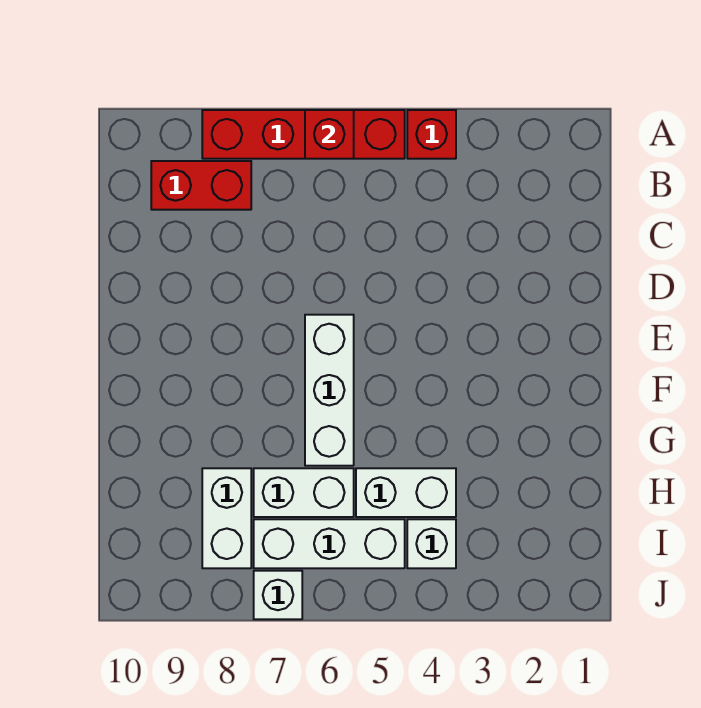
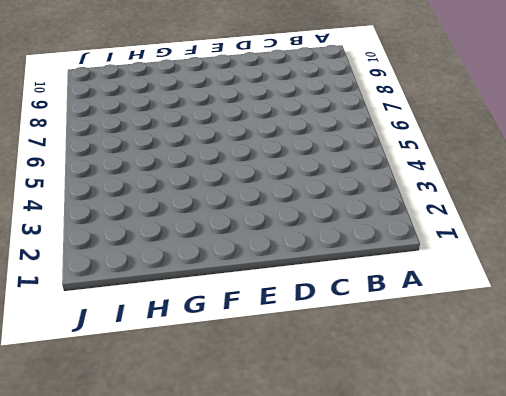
none -> red brick A4 level 1
none -> red brick A5:A8 level 1

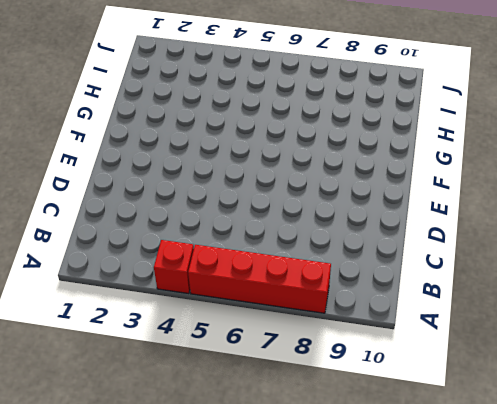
none -> red brick B8:B9 level 1
none -> white brick E6:G6 level 1

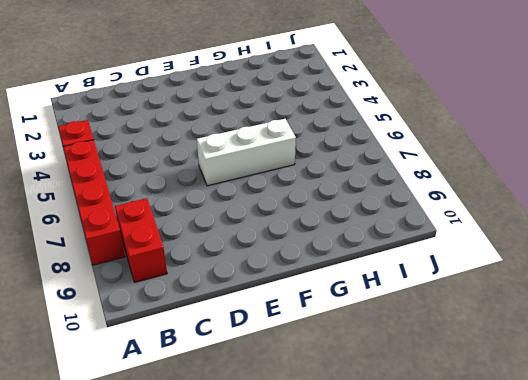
none -> white brick H4:H5 level 1
none -> white brick H6:H7 level 1

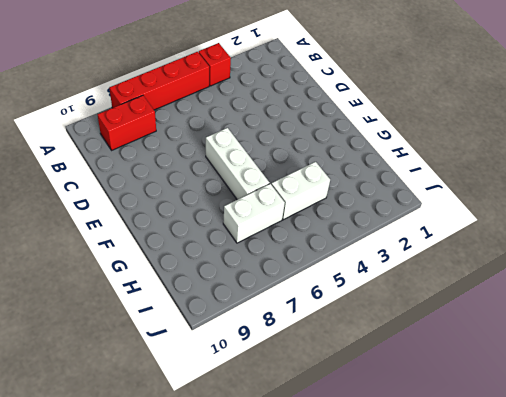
none -> white brick H8:I8 level 1
none -> white brick I4 level 1

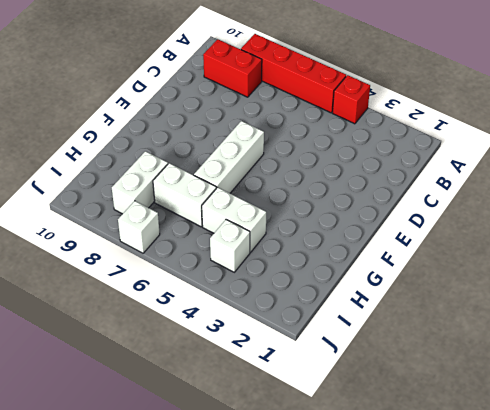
none -> white brick I5:I7 level 1
none -> red brick A6 level 2

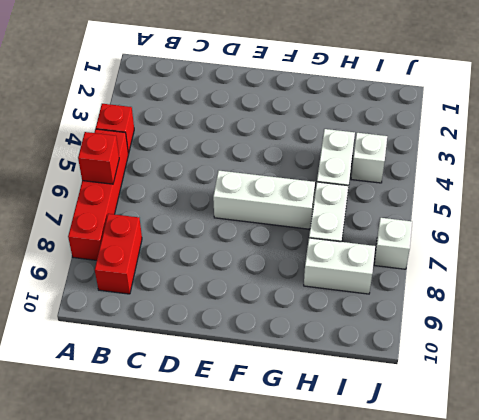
none -> white brick I5:I7 level 1

